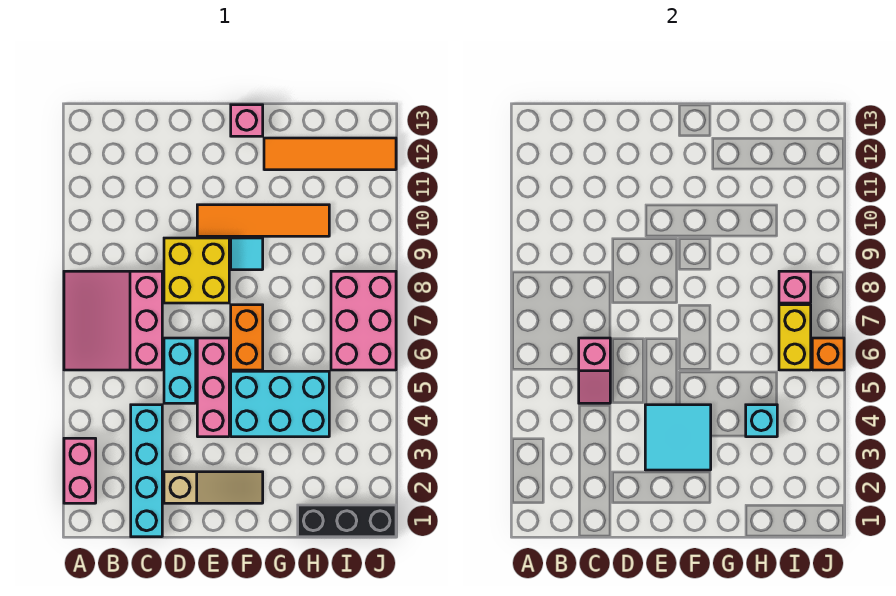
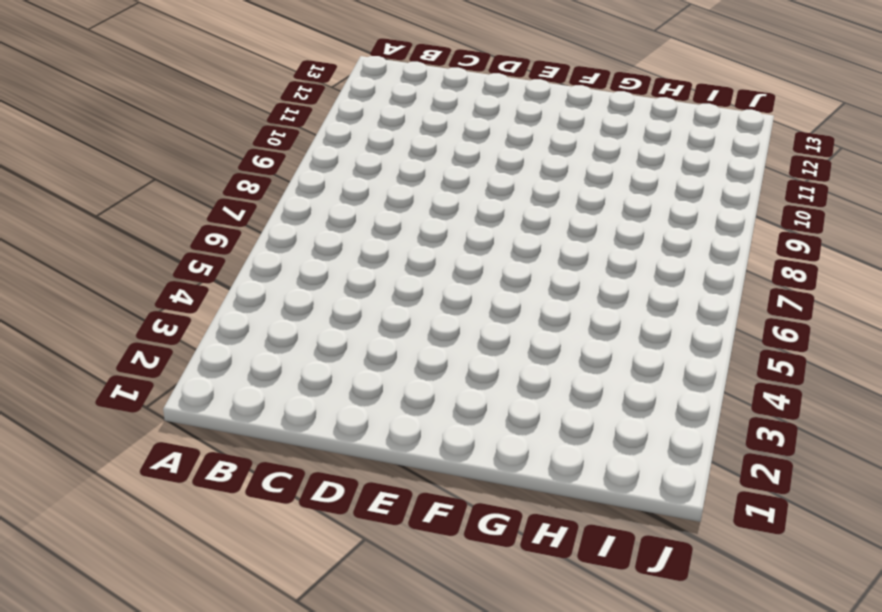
none -> pink brick A2:A3 level 1
none -> pink slope A6:C8 level 1 top C
none -> cyan brick C1:C4 level 1

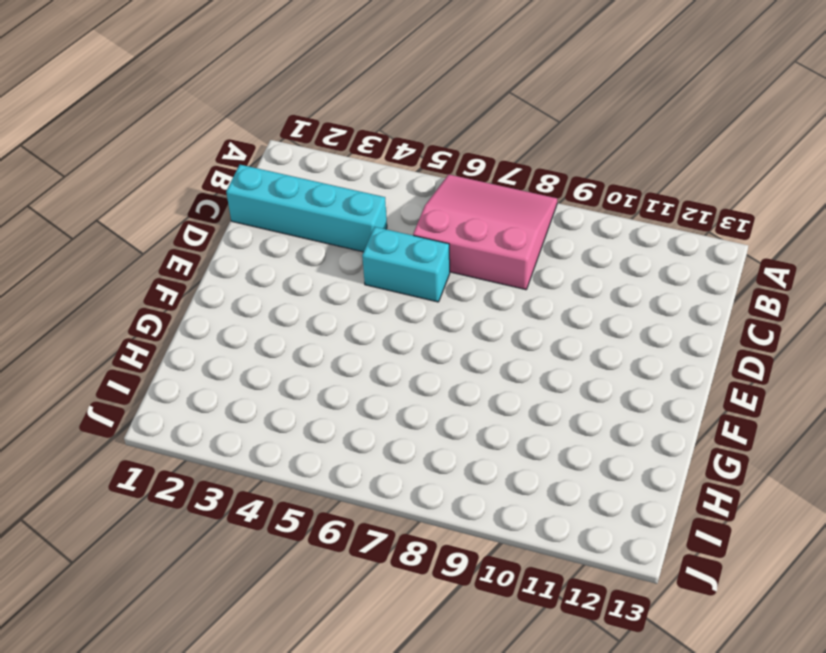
none -> pink brick A2:A3 level 1
none -> tan slope D2:F2 level 1 top D
none -> yellow brick D8:E9 level 1

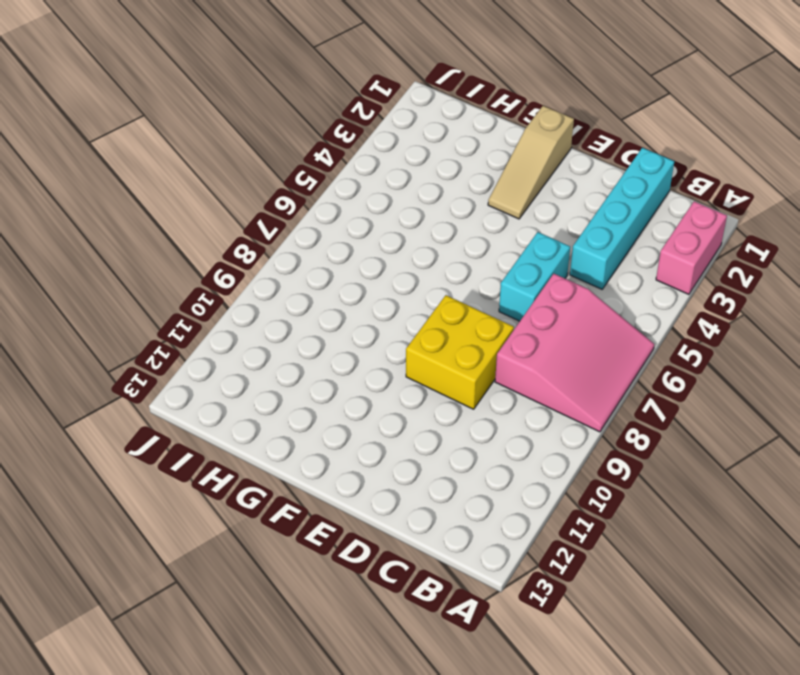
tan slope F1:F3 level 1 top 1 -> tan slope D2:F2 level 1 top D
none -> pink brick E4:E6 level 1
none -> orange tile E10:H10 level 1
none -> cyan brick F4:H5 level 1

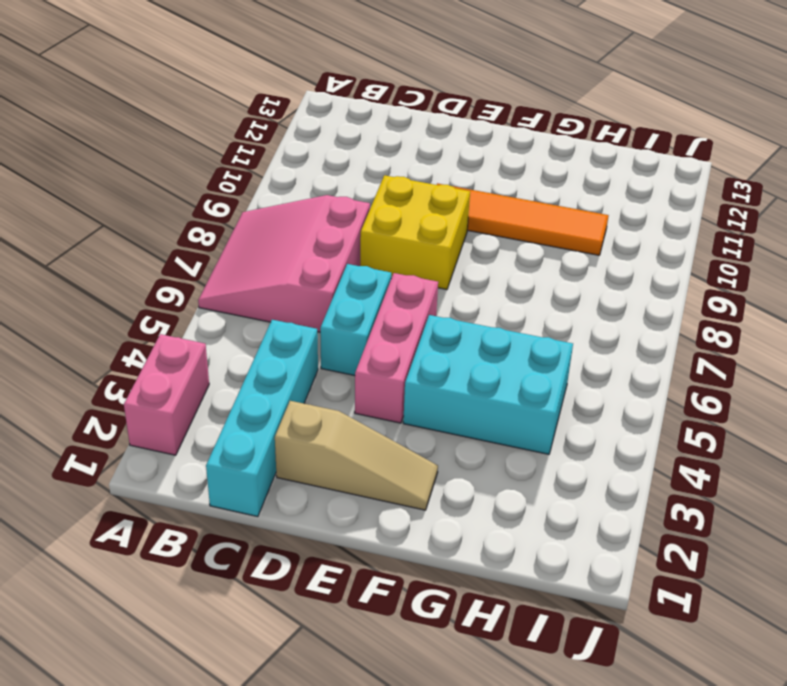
none -> orange brick F6:F7 level 1
none -> cyan tile F9 level 1
none -> pink brick F13 level 1

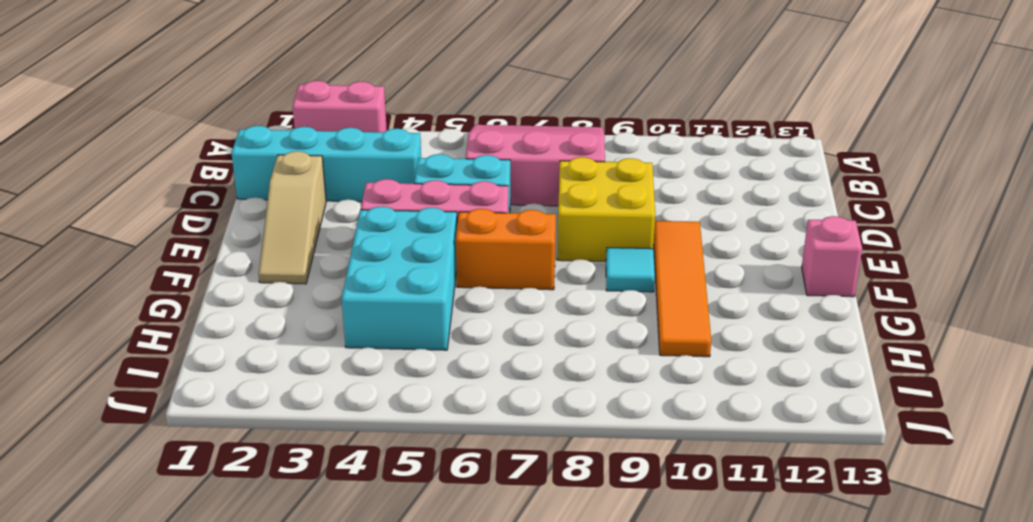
none -> orange tile G12:J12 level 1
none -> black brick H1:J1 level 1
none -> pink brick I6:J8 level 1

